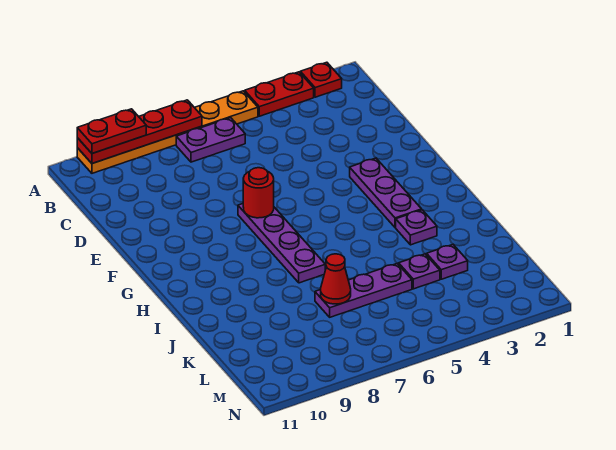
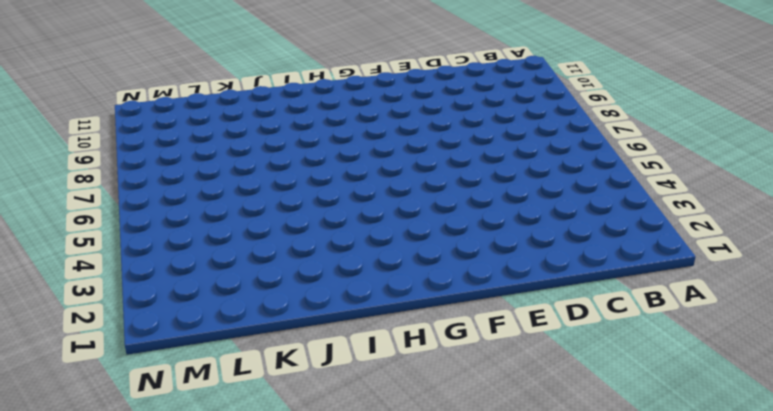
none -> red plate A2 level 1
none -> red plate A3:A4 level 1
none -> orange plate A5:A10 level 1

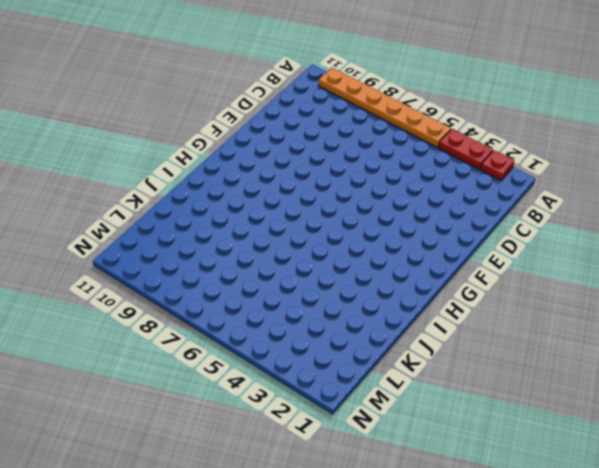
none -> purple plate B6:B7 level 1
none -> purple plate F3:H3 level 1
none -> purple plate F7:I7 level 1

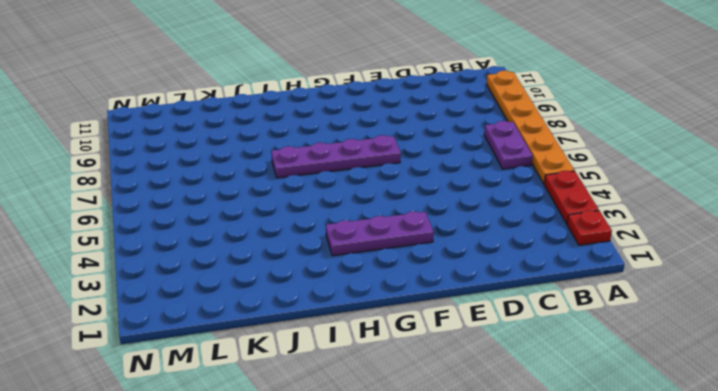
none -> purple plate I3 level 1
none -> purple plate K3 level 1
none -> purple plate K4 level 1

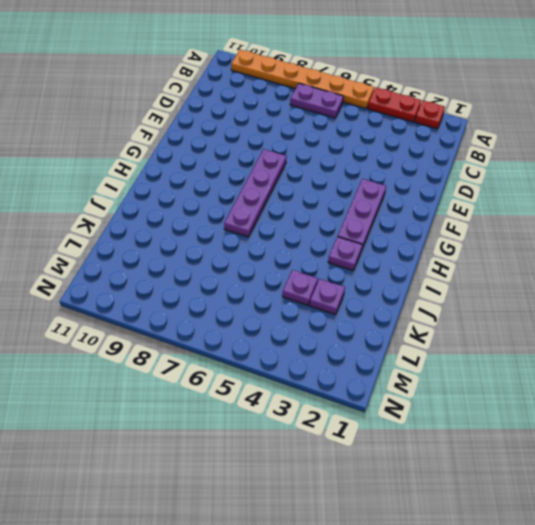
none -> purple plate K5:K7 level 1
none -> red plate A7:A10 level 2
none -> red round brick F7 level 2

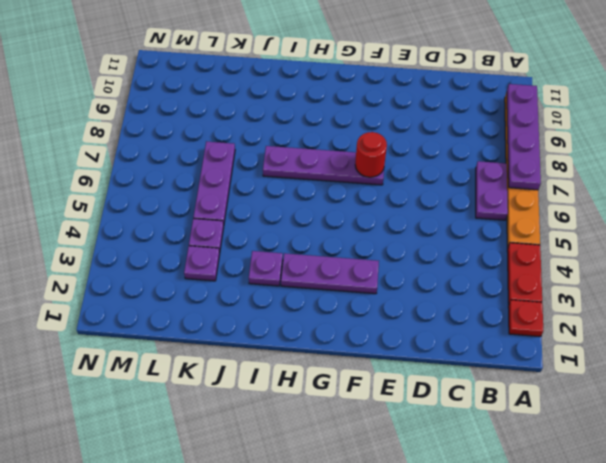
purple plate A7:A10 level 2 -> red plate A7:A10 level 2
none -> red cone K7 level 2
none -> red plate A9:A10 level 3

